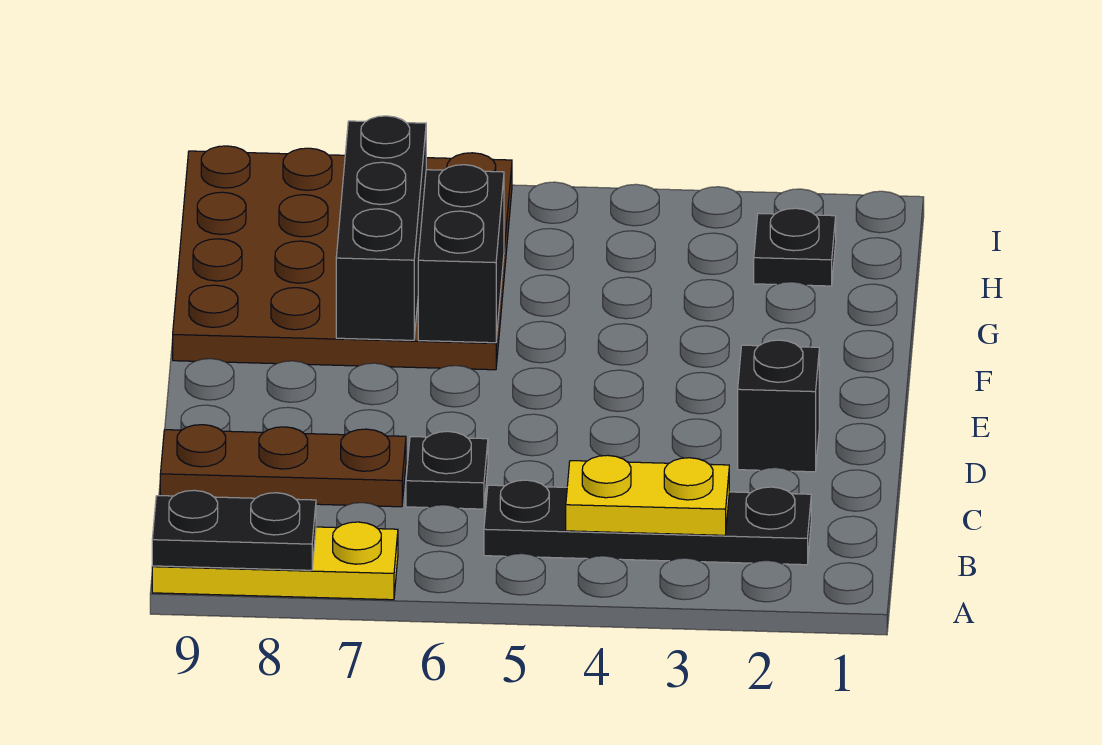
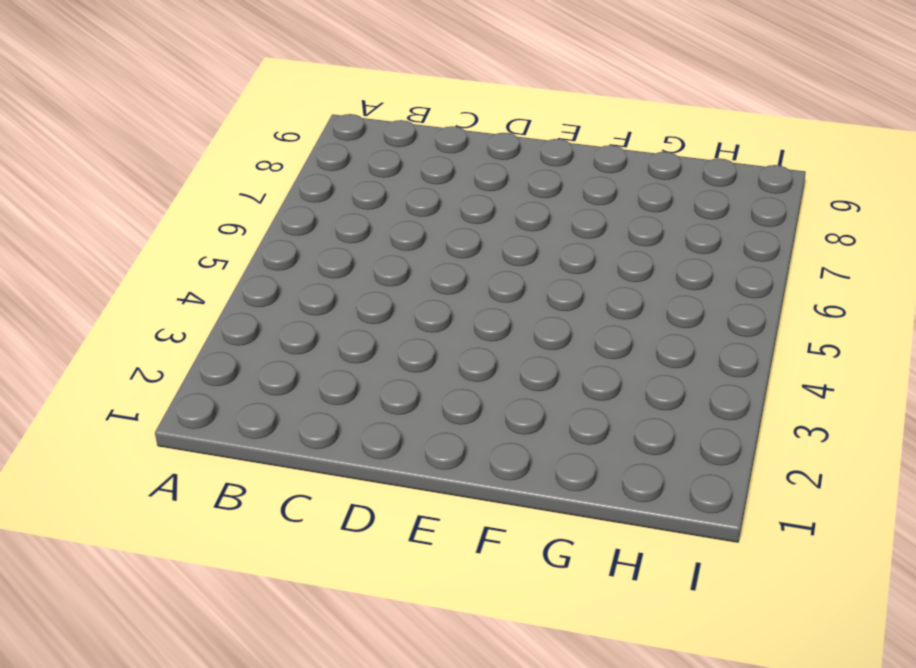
none -> yellow plate A7:A9 level 1
none -> black plate B2:B5 level 1

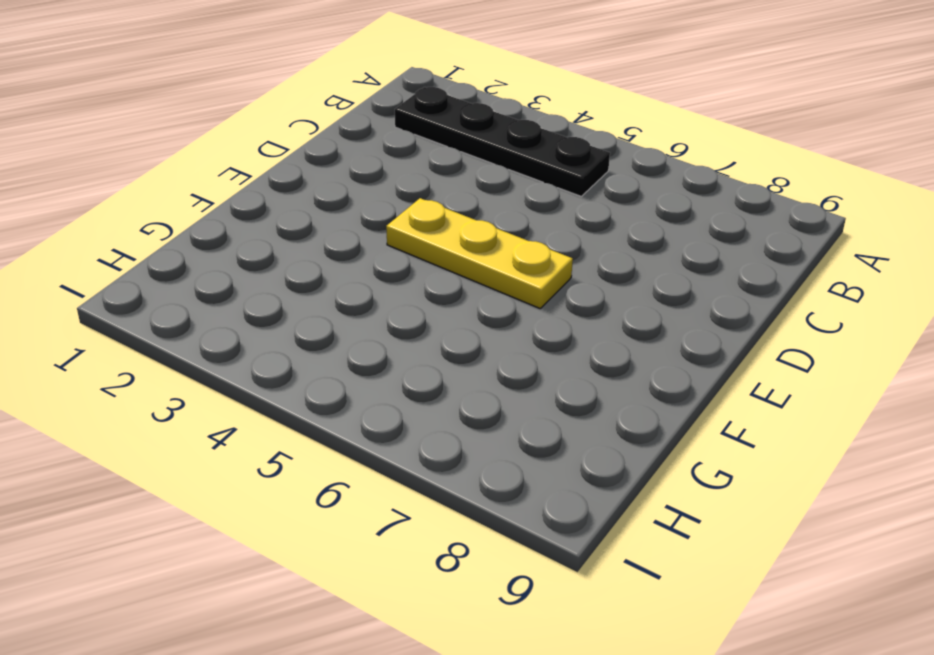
yellow plate E4:E6 level 1 -> yellow plate A7:A9 level 1
none -> black plate C6 level 1
none -> brown plate C7:C9 level 1

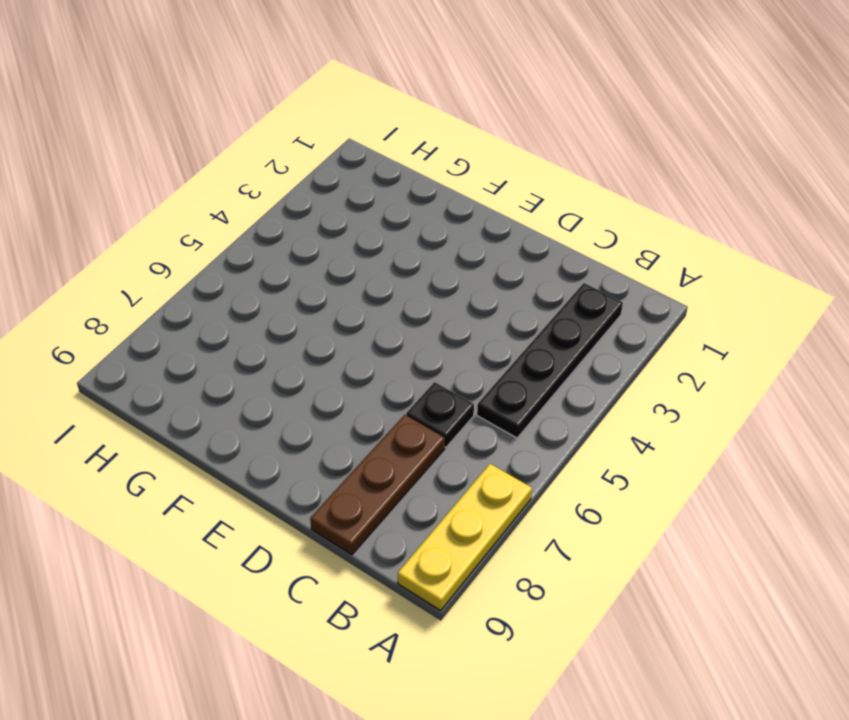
none -> black brick D2 level 1
none -> brown plate F6:I9 level 1

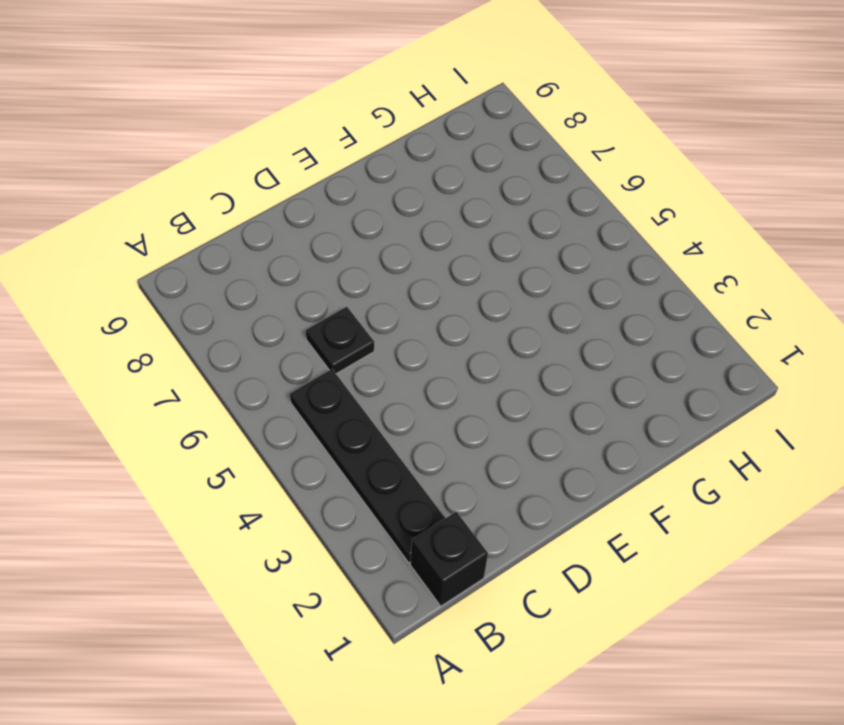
black brick B1 level 1 -> black brick D2 level 1
none -> yellow plate A7:A9 level 1
none -> brown plate C7:C9 level 1

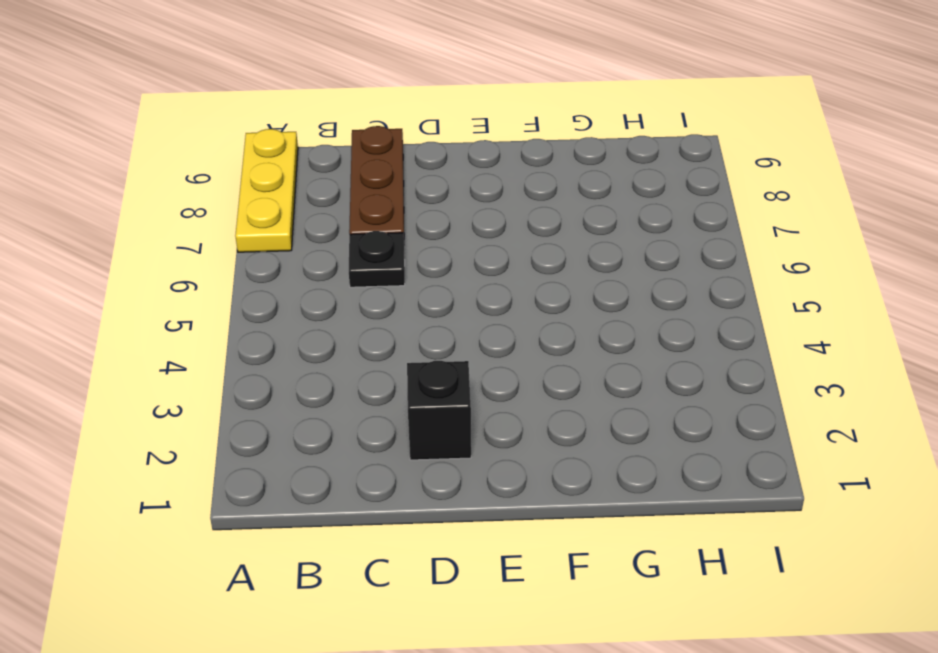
none -> black plate B2:B5 level 1
none -> brown plate F6:I9 level 1

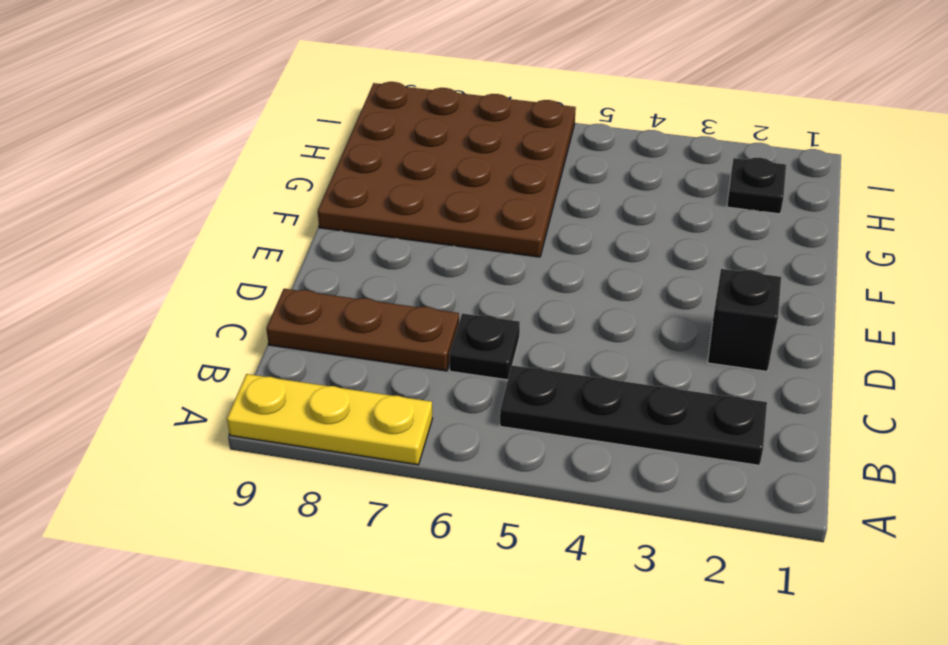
none -> black plate A8:A9 level 2
none -> yellow plate B3:B4 level 2

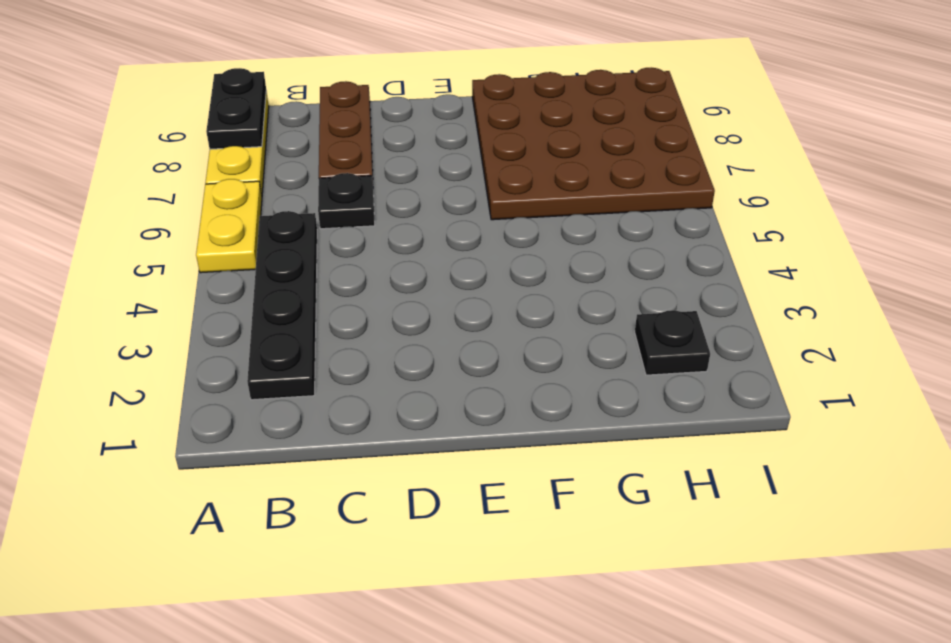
yellow plate A5:A6 level 1 -> yellow plate B3:B4 level 2
none -> black brick D2 level 1
none -> black brick F6:G6 level 2

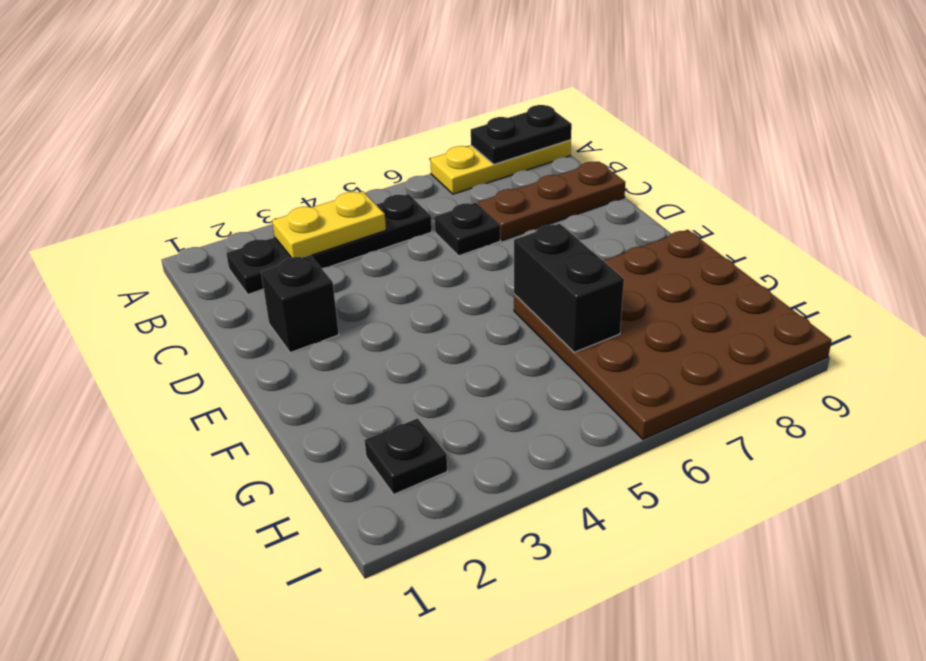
none -> black brick F7:H7 level 2

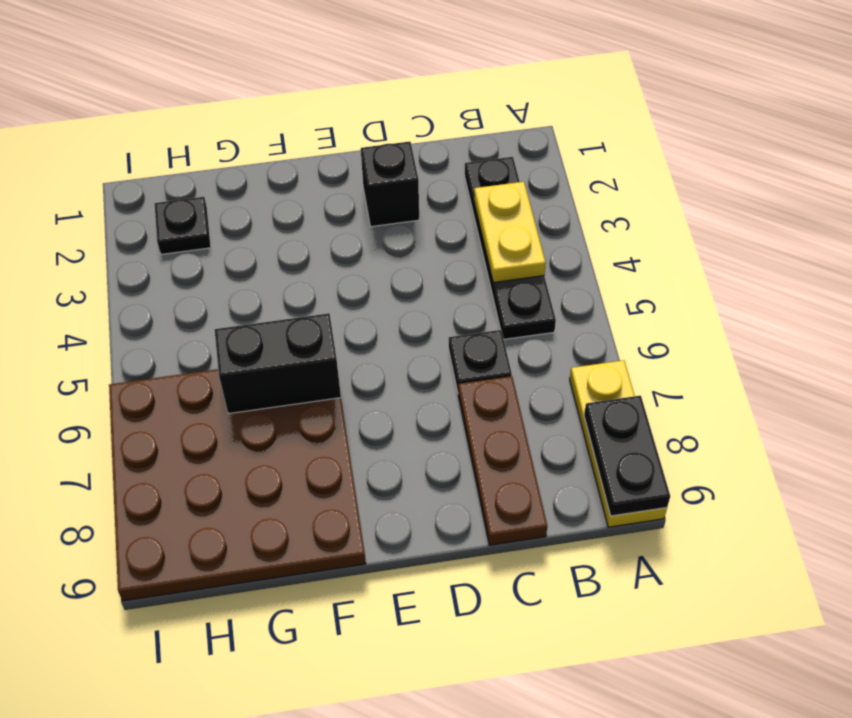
none -> black brick F7:H7 level 2

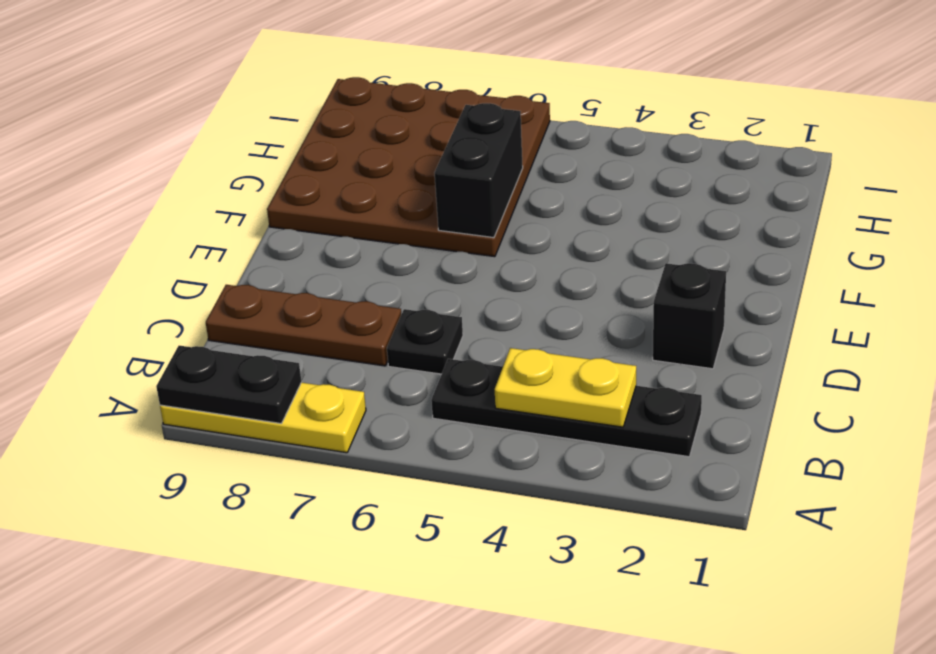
none -> black plate H2 level 1
none -> black brick F7:H7 level 2

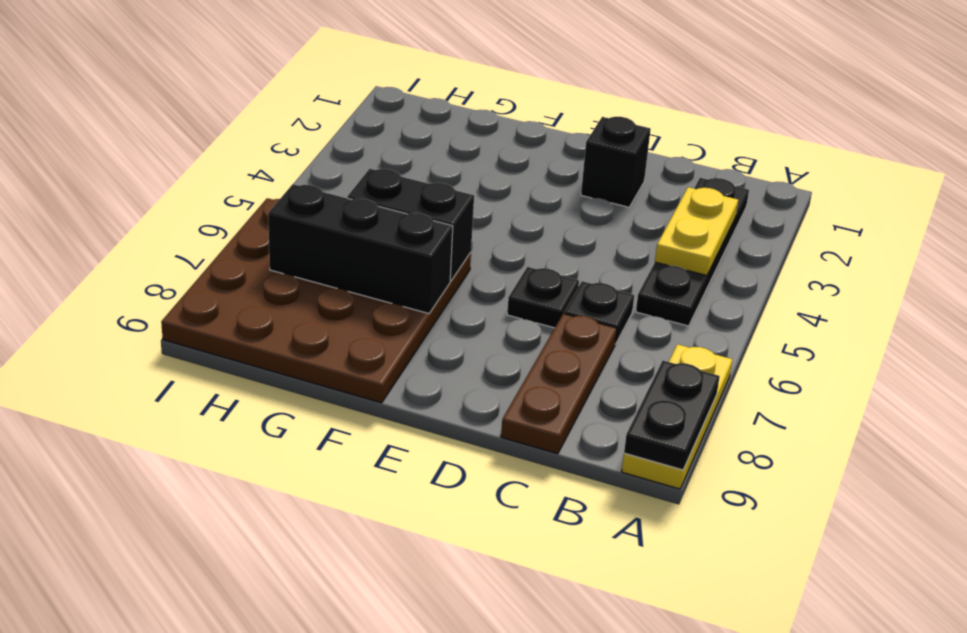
black plate D6 level 1 -> black plate H2 level 1

